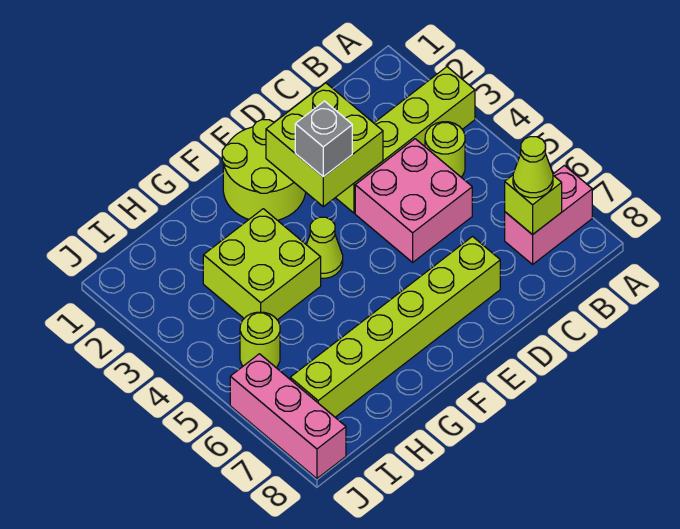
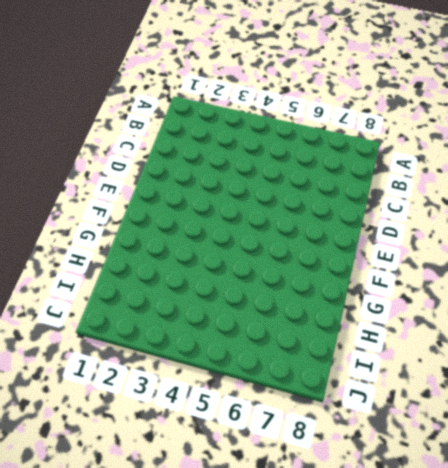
none -> lime brick A3:D3 level 1
none -> pink brick A7:B7 level 1
none -> lime round brick B4 level 1

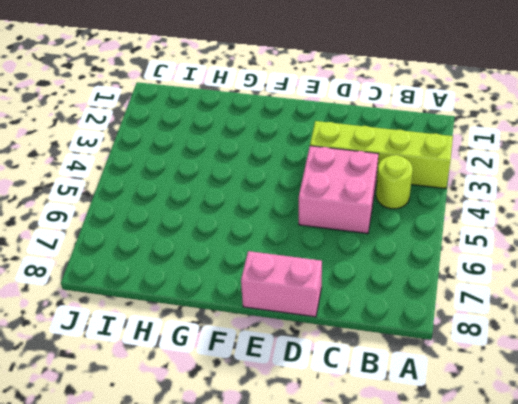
pink brick D8:E8 level 1 -> pink brick A7:B7 level 1
none -> lime brick D7:I7 level 1
none -> lime round brick E1:F2 level 1
none -> lime cone F4 level 1

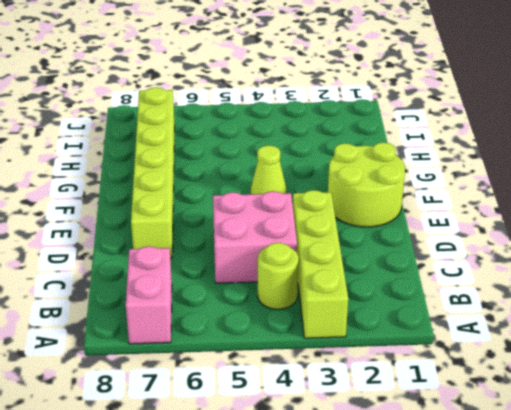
none -> lime brick G3:H4 level 1
none -> lime round brick I5 level 1
none -> pink brick J6:J8 level 1

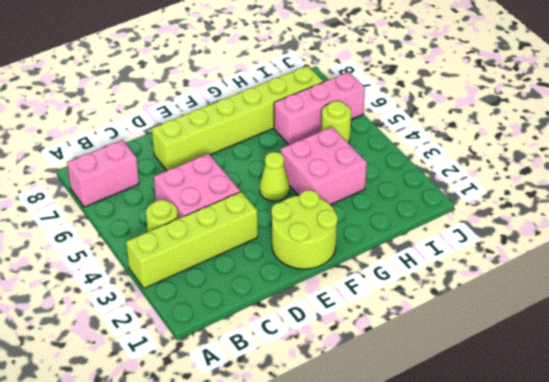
pink brick G3:H4 level 1 -> lime brick G3:H4 level 1
pink brick H6:J6 level 1 -> pink brick J6:J8 level 1
none -> lime brick B7 level 2
none -> lime brick D2:E3 level 2
none -> lime cone B7 level 3

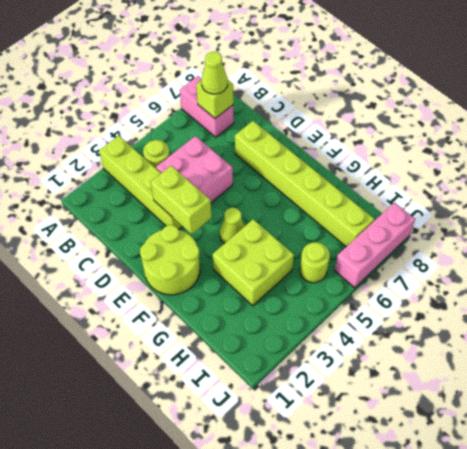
lime brick D3:E3 level 2 -> lime brick D2:E3 level 2
none -> grey brick E3 level 3

